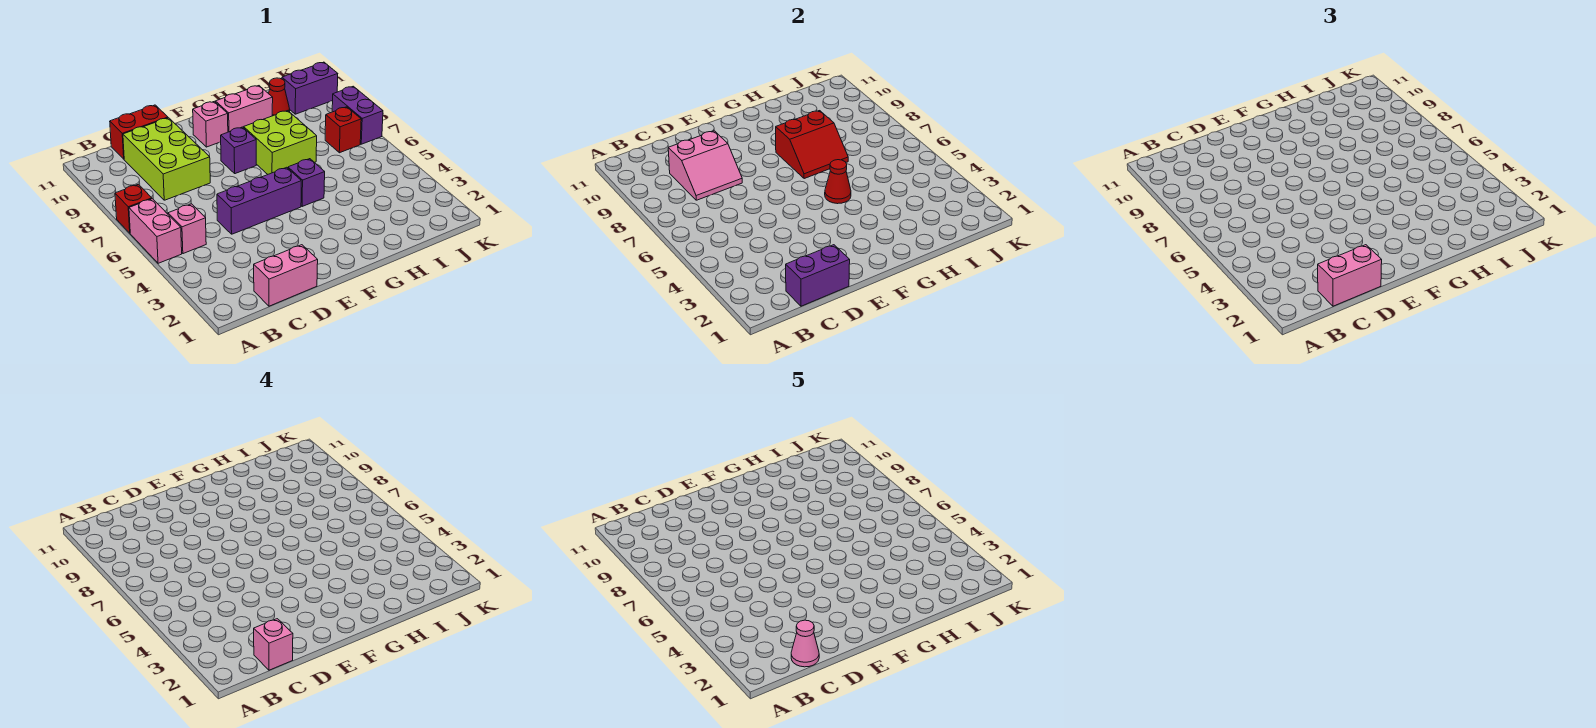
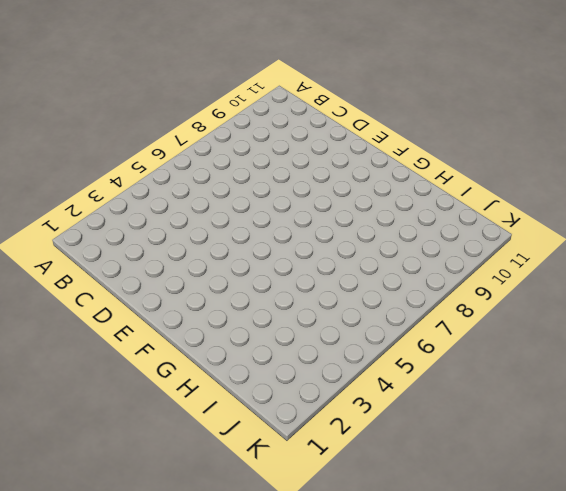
none -> pink brick A5:A6 level 1
none -> red brick A7 level 1
none -> pink brick B5 level 1

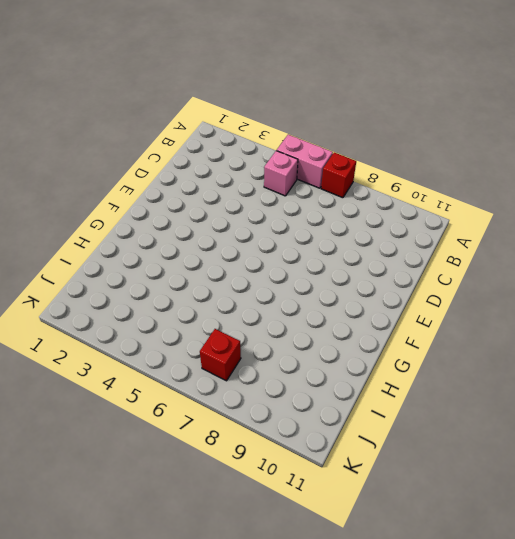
none -> pink brick C1:D1 level 1
none -> lime brick C8:D10 level 1
none -> red brick C11:D11 level 1

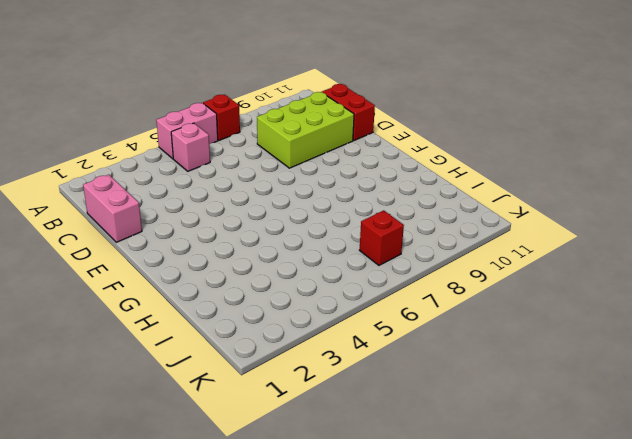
none -> purple brick D5:F5 level 1
none -> purple brick F8 level 1
none -> pink brick F10 level 1

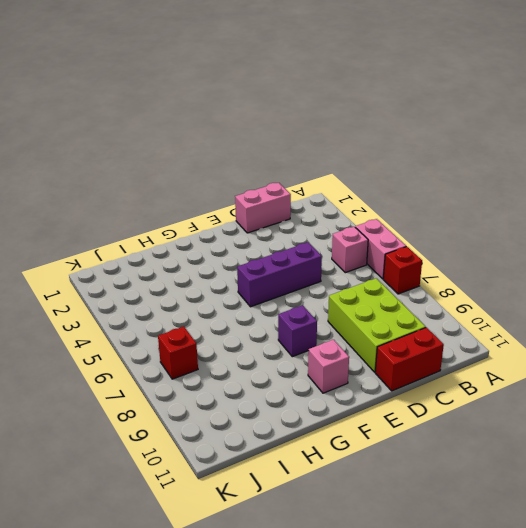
none -> purple brick G5 level 1
none -> lime brick G7:H8 level 1
none -> pink brick G10:H10 level 1

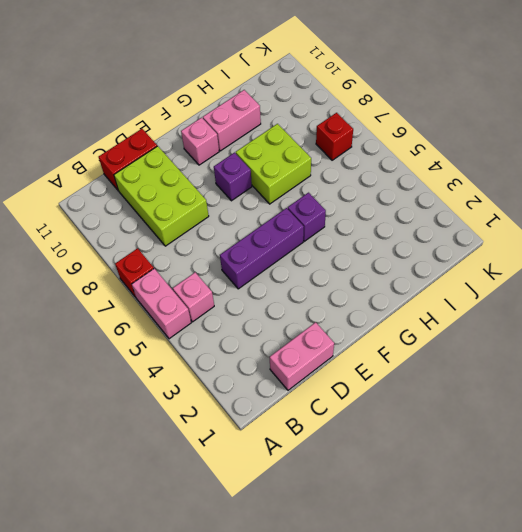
none -> red cone I10 level 1
none -> purple brick J10:K10 level 1
none -> purple brick K7:K8 level 1

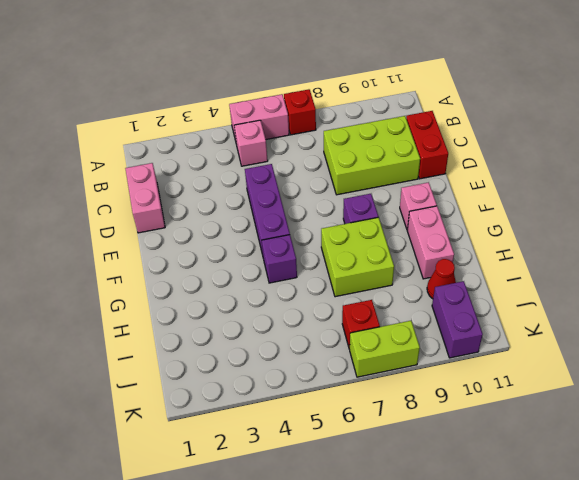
lime brick K7:K8 level 1 -> purple brick K7:K8 level 1
none -> purple brick C1:D1 level 2
none -> pink slope C8:D9 level 2 top 9
none -> red cone G5 level 2

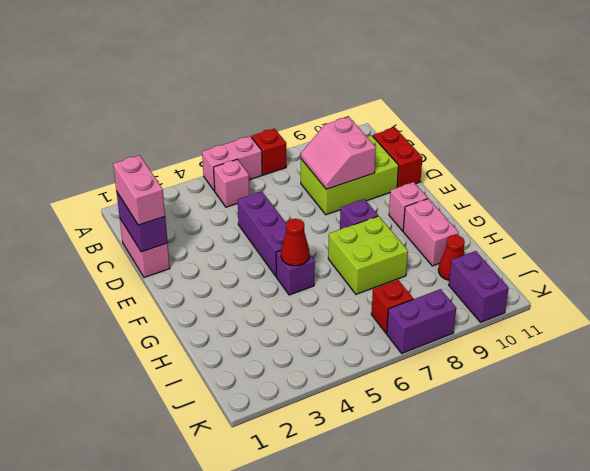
none -> red slope G7:H8 level 2 top 8
none -> pink brick C1 level 4
none -> pink cone C1 level 5

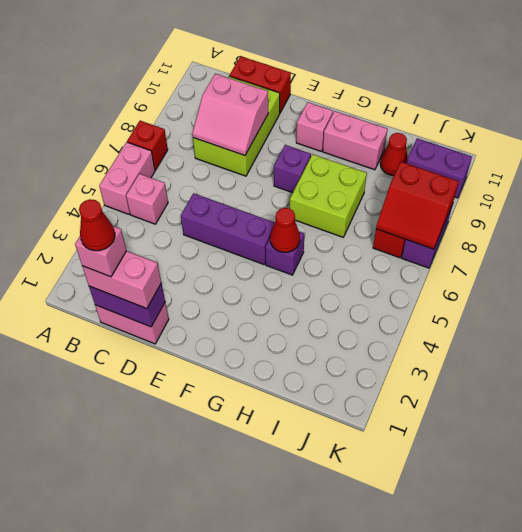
red cone C1 level 5 -> pink cone C1 level 5
red slope J7:K8 level 2 top 8 -> red slope G7:H8 level 2 top 8

